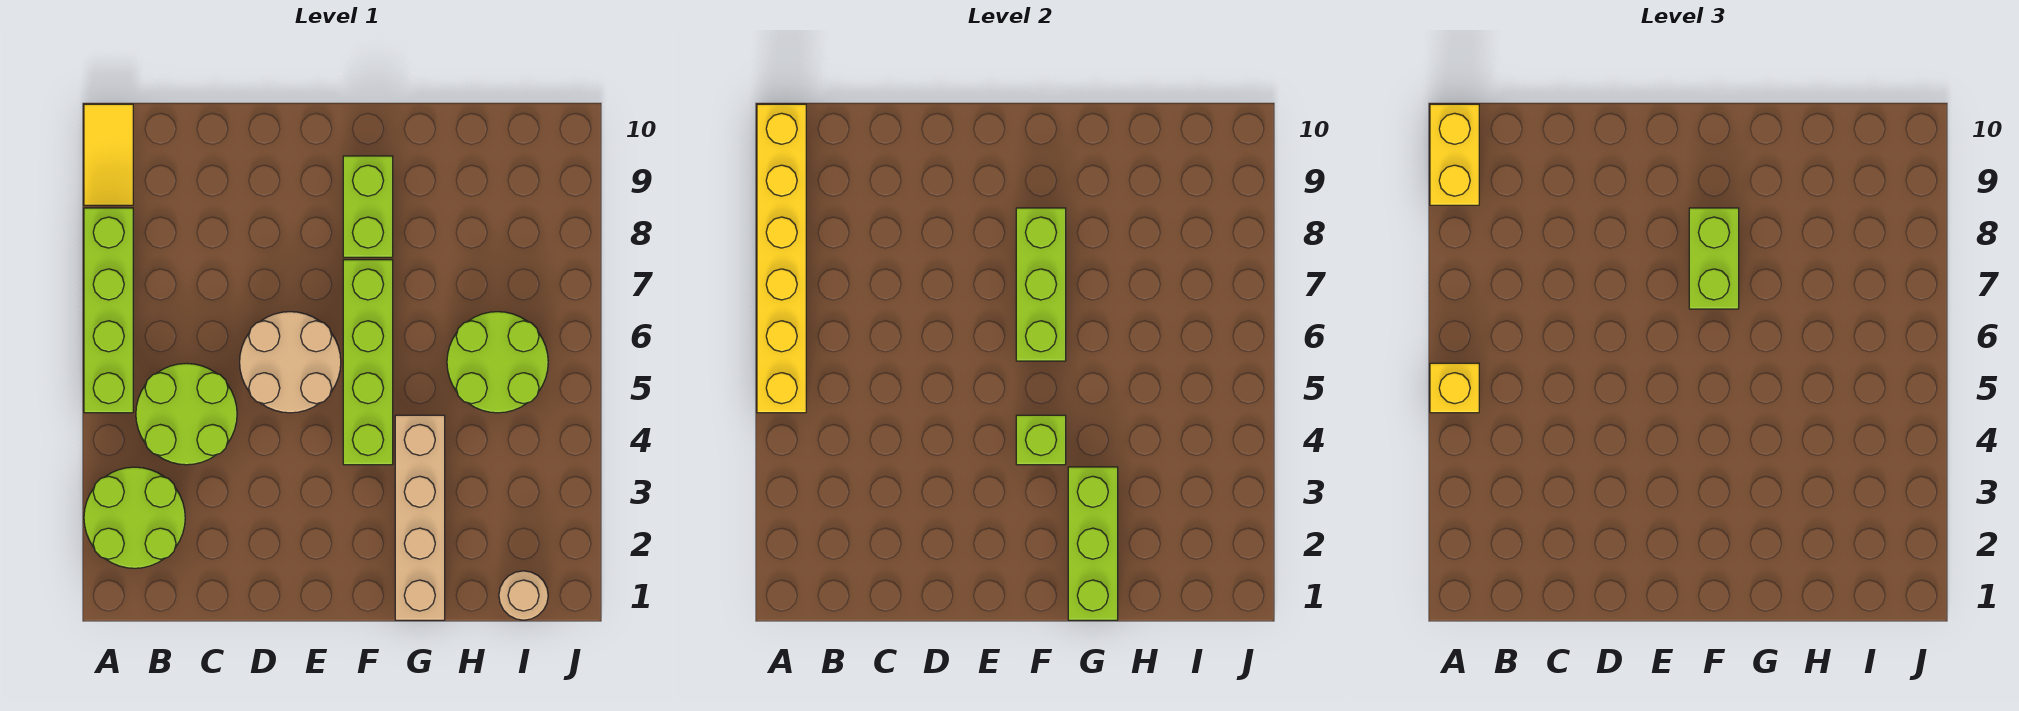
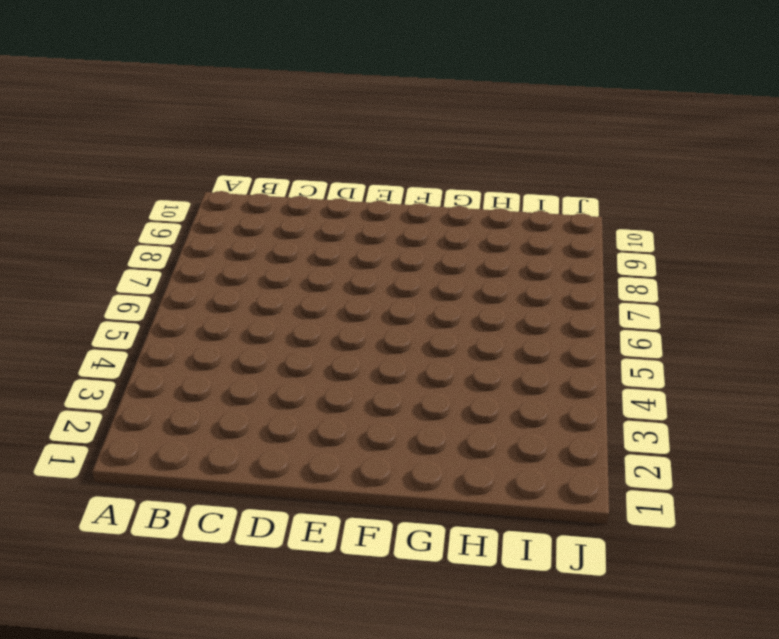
none -> lime round brick A2:B3 level 1
none -> lime brick A5:A8 level 1
none -> yellow tile A9:A10 level 1

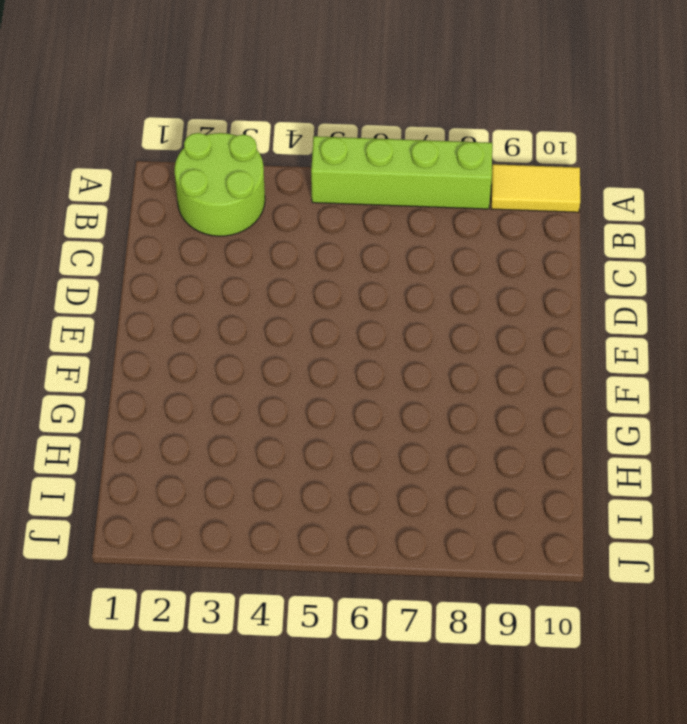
none -> lime round brick B4:C5 level 1
none -> tan round brick D5:E6 level 1
none -> lime brick F4:F7 level 1

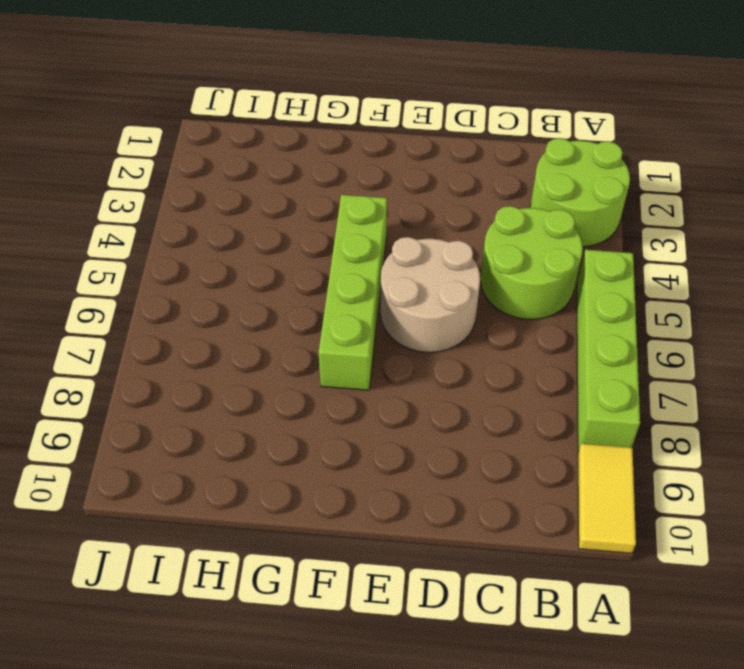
none -> lime brick F8:F9 level 1
none -> tan brick G1:G4 level 1
none -> lime round brick H5:I6 level 1

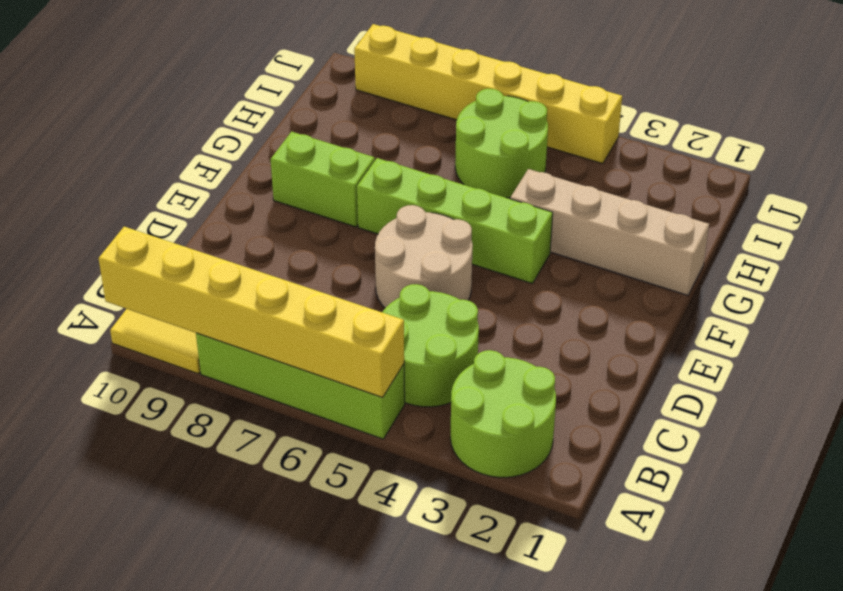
yellow brick J4:J9 level 1 -> none
none -> tan round brick I1 level 1
none -> lime brick F4 level 2
none -> lime brick F6:F8 level 2

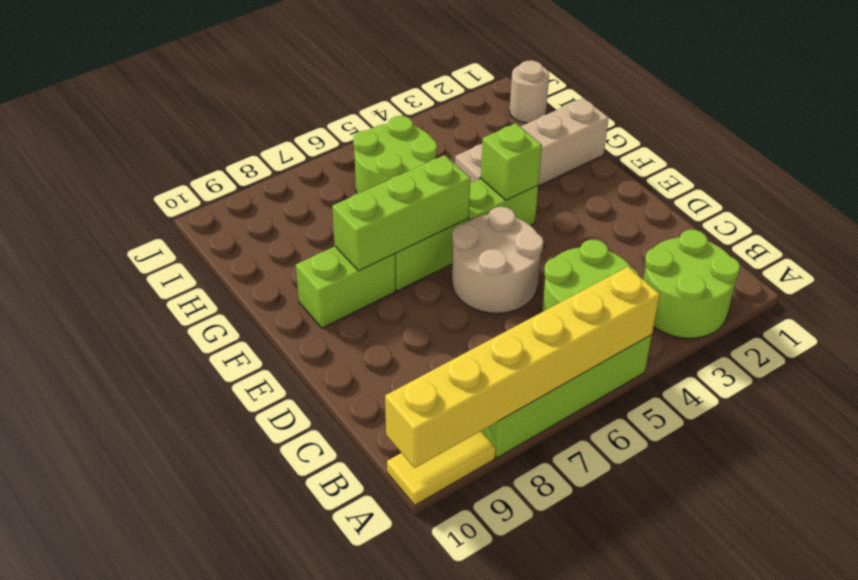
none -> lime brick G1:G3 level 2
none -> yellow brick A5 level 3
none -> yellow brick A9:A10 level 3

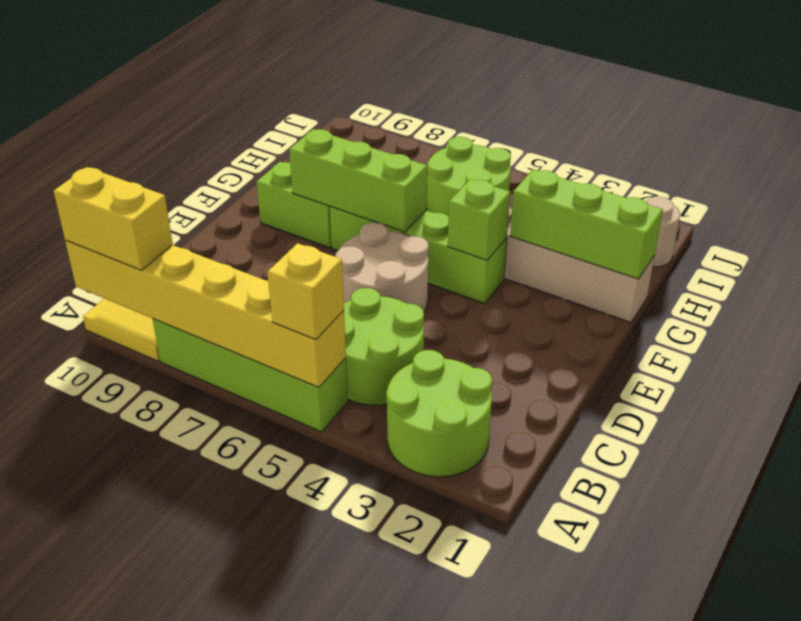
none -> lime brick F7:F8 level 3

